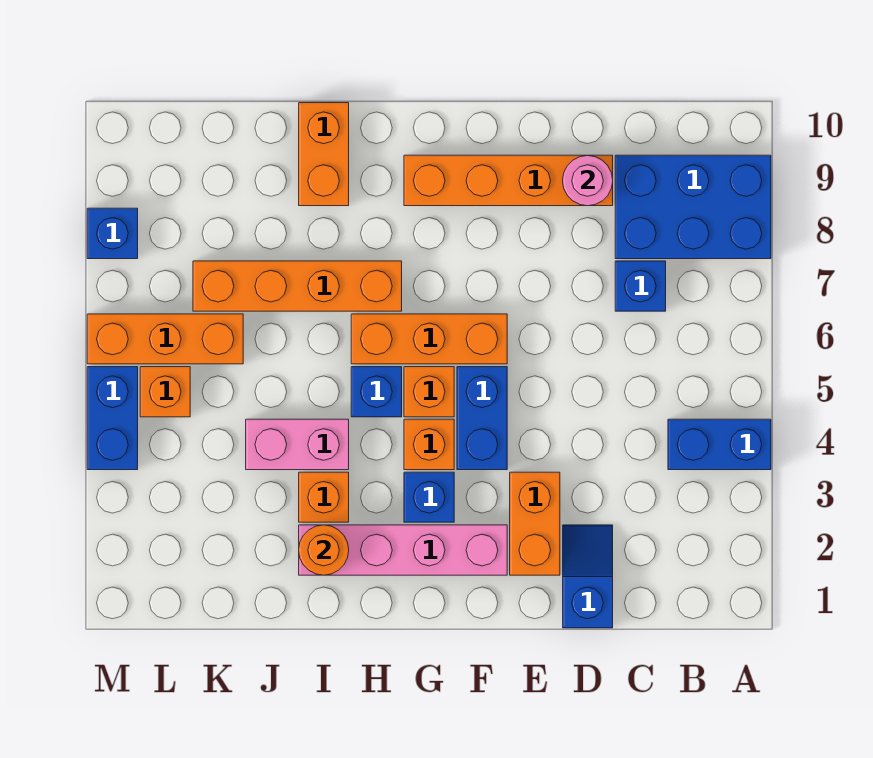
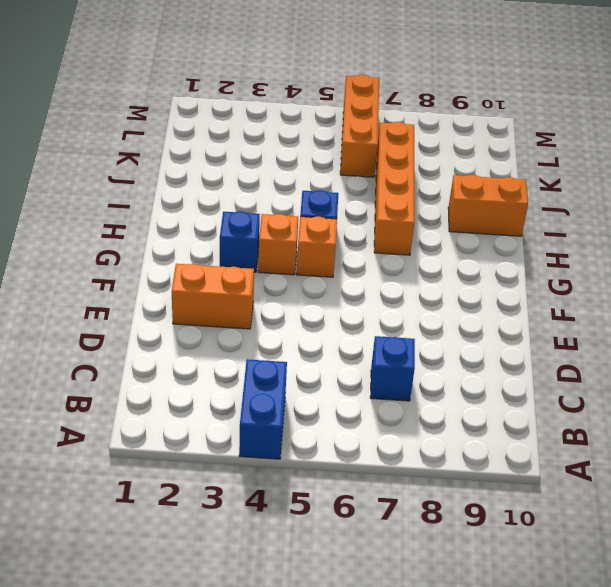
none -> blue brick A8:C9 level 1
none -> blue slope D1:D2 level 1 top 1
none -> orange brick D9:G9 level 1

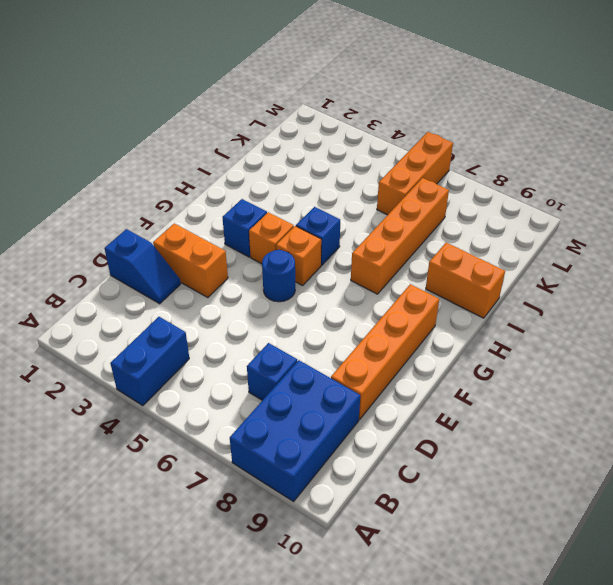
blue round brick F5 level 1 -> blue brick F4:F5 level 1
none -> pink brick F2:I2 level 1
none -> orange brick F6:H6 level 1
none -> orange brick I3 level 1

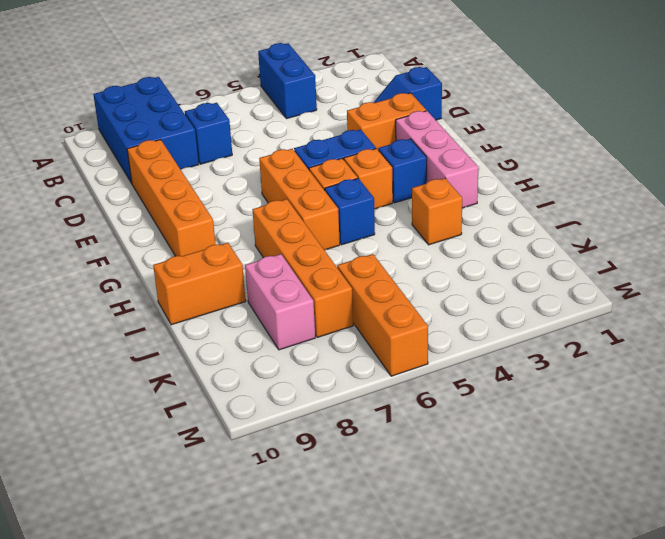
pink brick F2:H2 level 1 -> pink brick F2:I2 level 1
pink brick J8:K8 level 1 -> pink brick I4:J4 level 1
none -> orange brick L5 level 1
none -> blue brick M4:M5 level 1
none -> blue brick M8 level 1

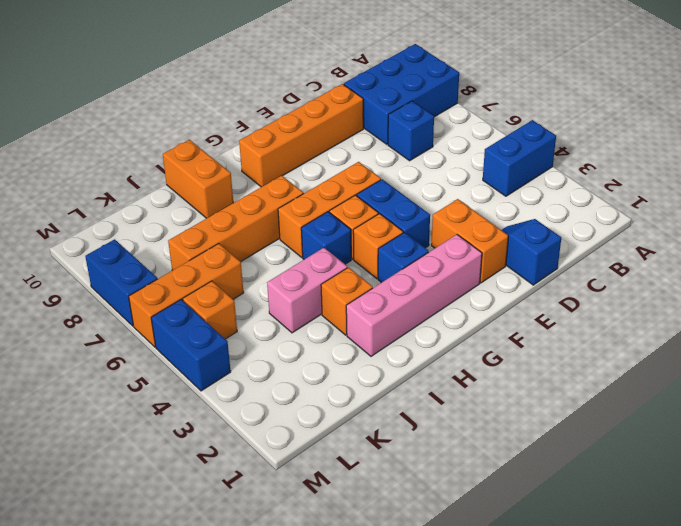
blue brick M7:M8 level 1 -> blue brick M8 level 1
none -> pink round brick D9 level 2
none -> orange round brick I2 level 2

